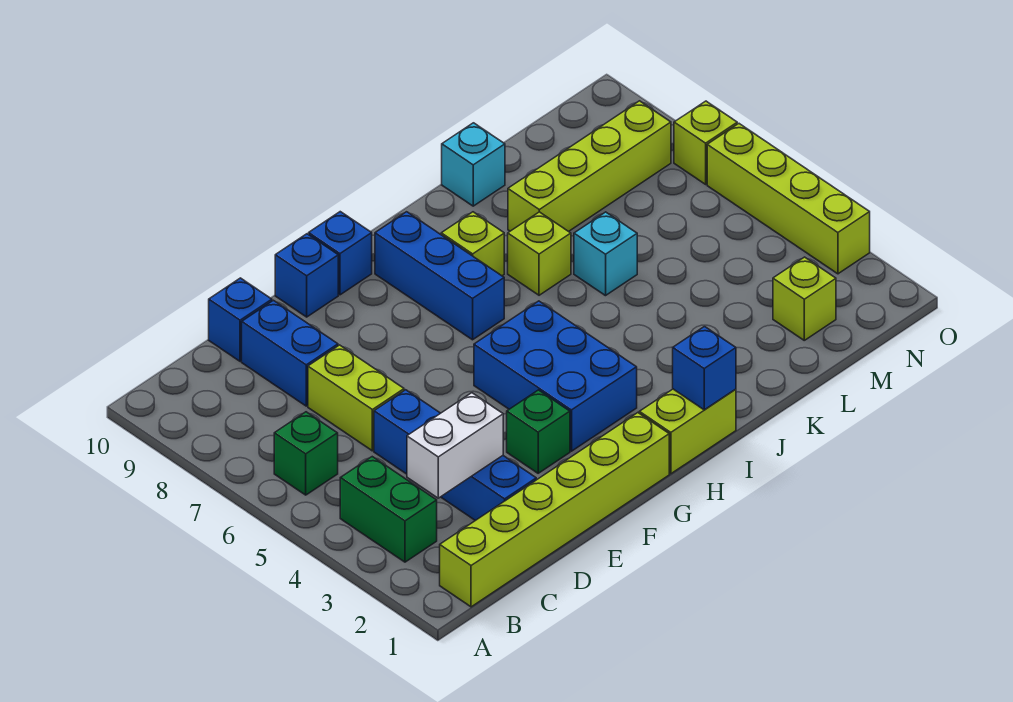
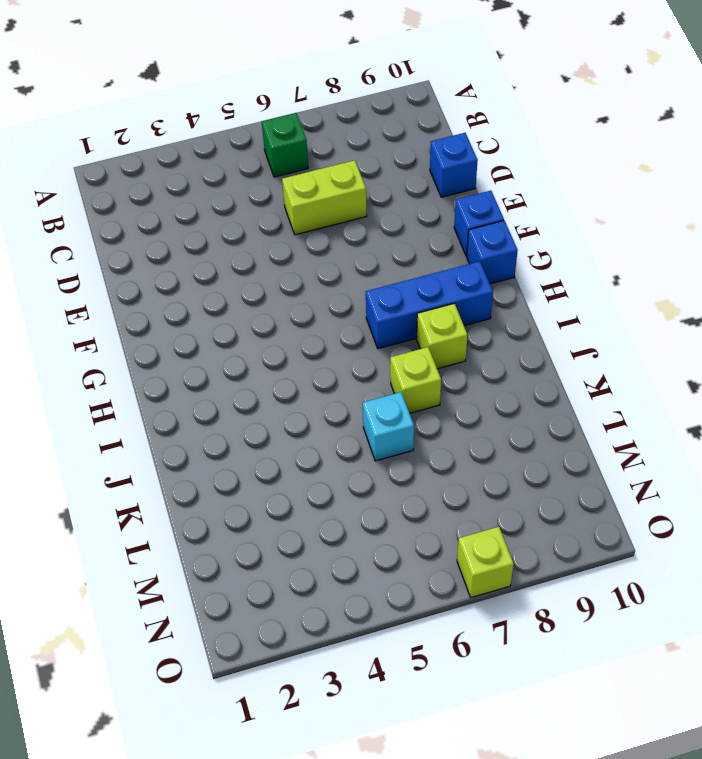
none -> lime brick B1:G1 level 1
none -> green brick B3:B4 level 1
none -> blue brick D2:D5 level 1

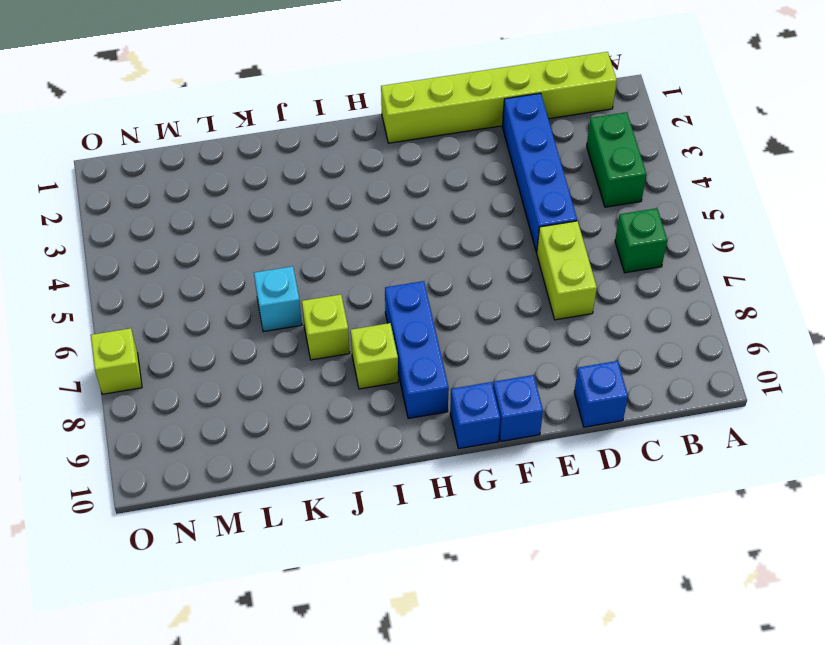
none -> blue brick D8:D9 level 1
none -> green brick F3 level 1
none -> blue brick G3:H5 level 1

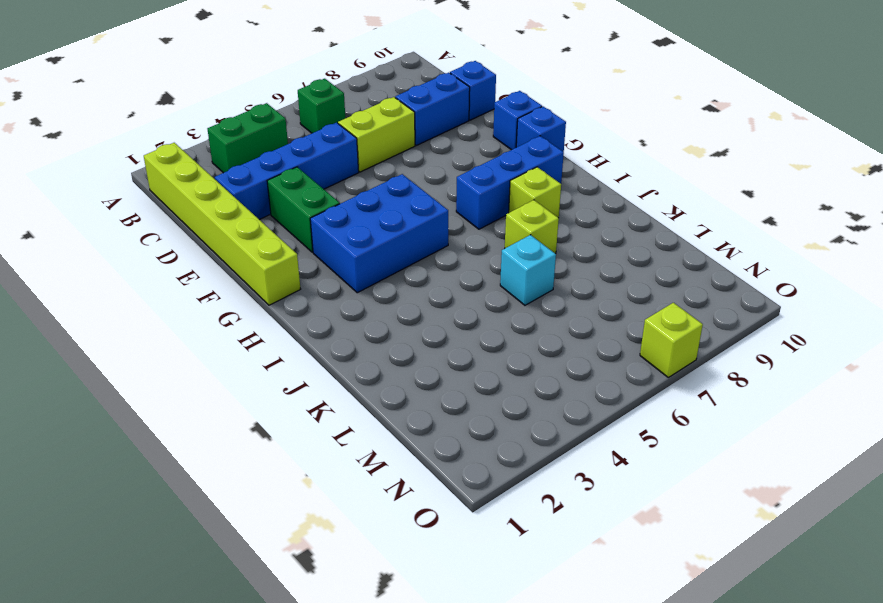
green brick E3:F3 level 1 -> green brick F3 level 1
none -> lime brick H1:I1 level 1
none -> lime brick K8:N8 level 1
none -> cyan brick K10 level 1

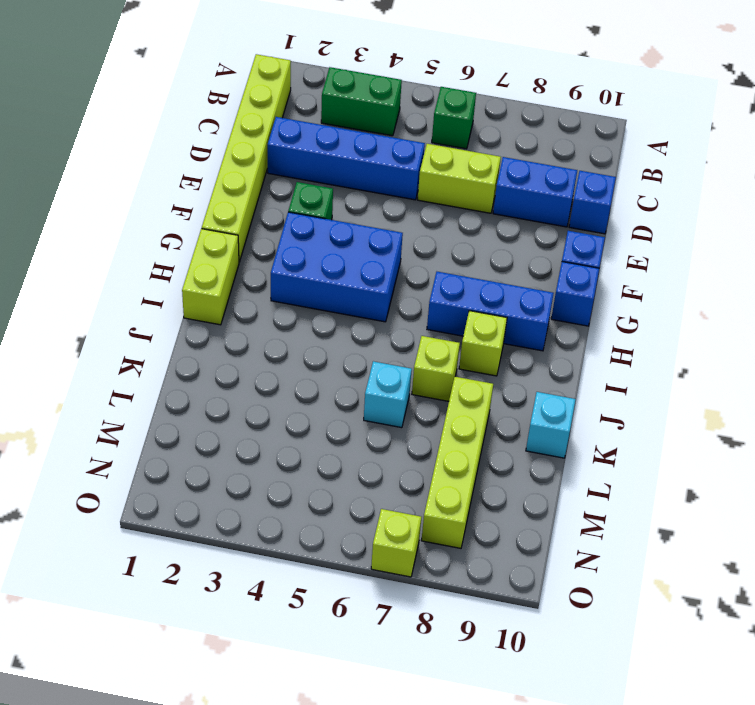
none -> lime brick M2 level 1
none -> lime brick O3:O6 level 1
none -> white brick C3:D3 level 2

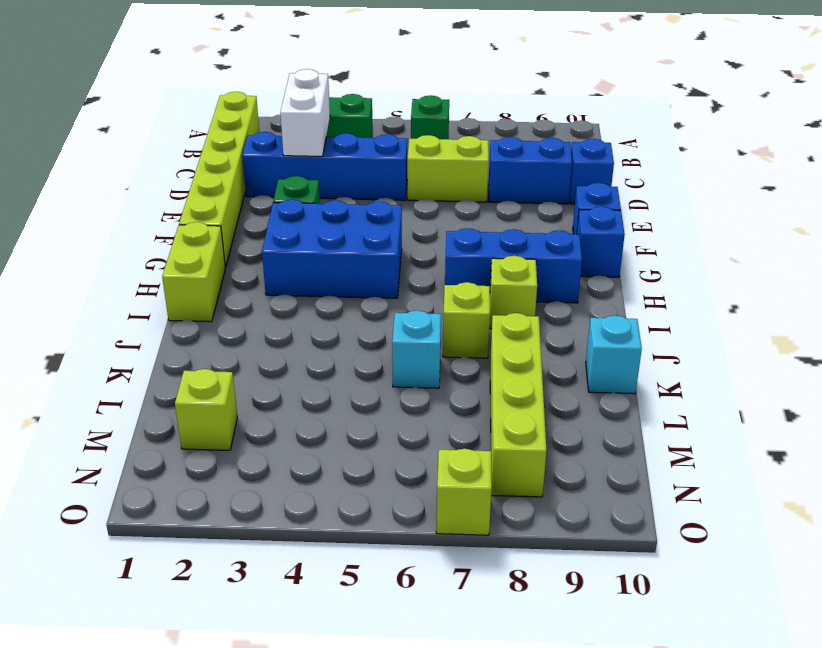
none -> lime brick O3:O6 level 1
none -> blue brick I1 level 2

